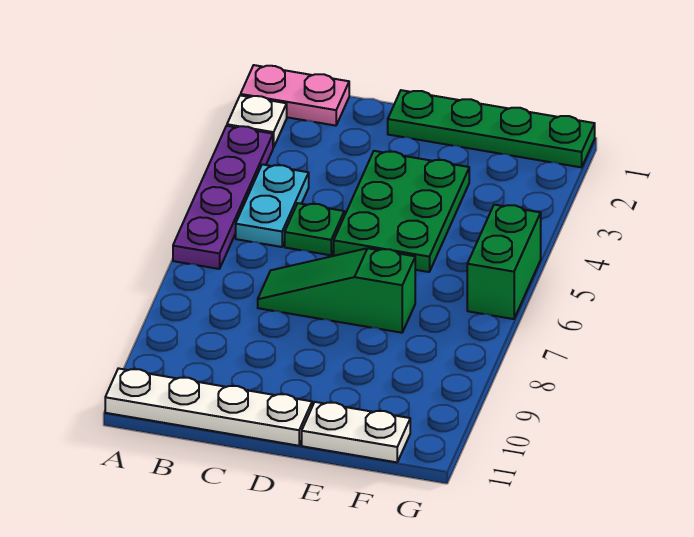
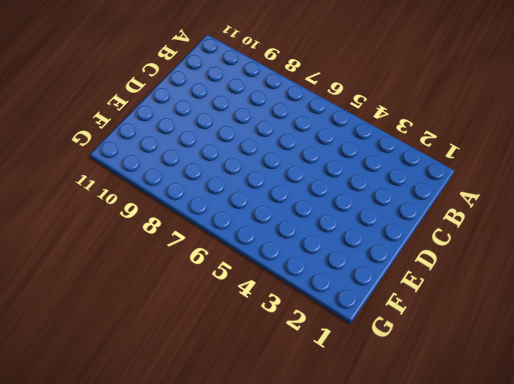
none -> pink plate A1:B1 level 1
none -> white plate A2 level 1

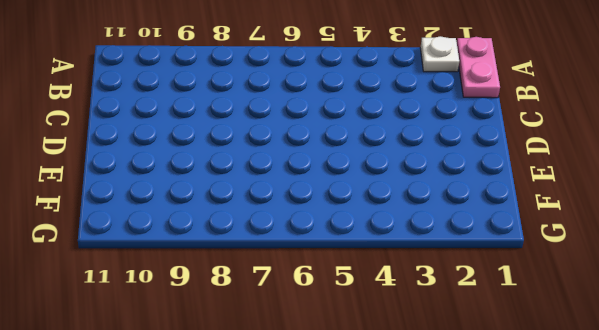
none -> purple plate A3:A6 level 1
none -> white plate A11:D11 level 1

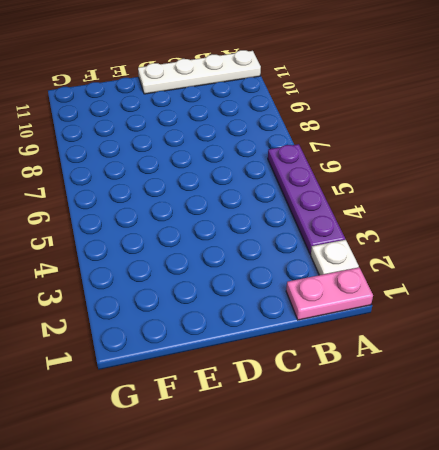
none -> cyan plate B4:B5 level 1
none -> green plate C5 level 1

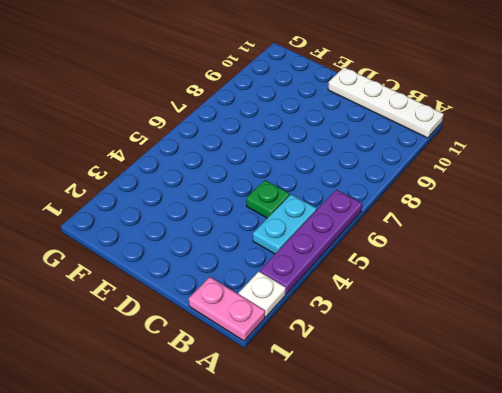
none -> green slope C7:E7 level 1 top E
none -> green plate D1:G1 level 1

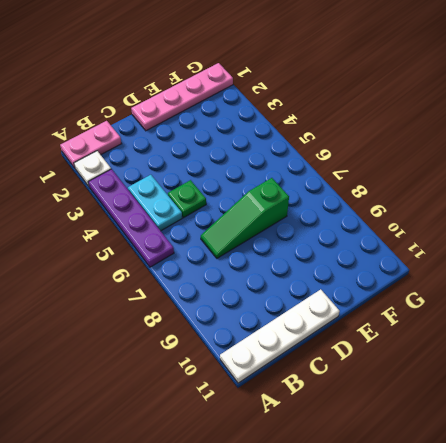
pink plate D1:G1 level 1 -> green plate D1:G1 level 1
none -> green plate D3:E5 level 1
none -> white plate E11:F11 level 1

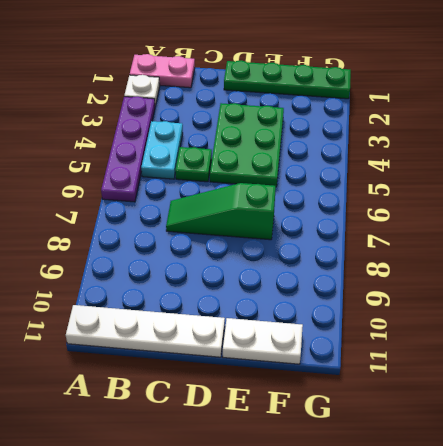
none -> green brick G5:G6 level 1

